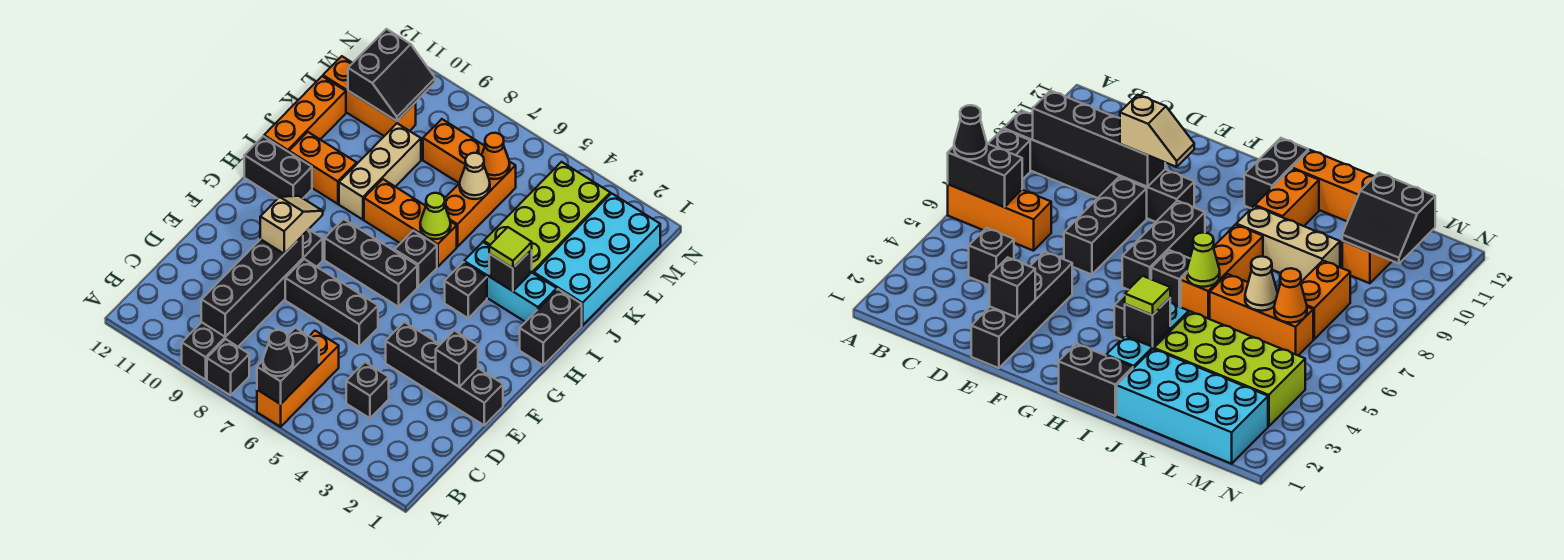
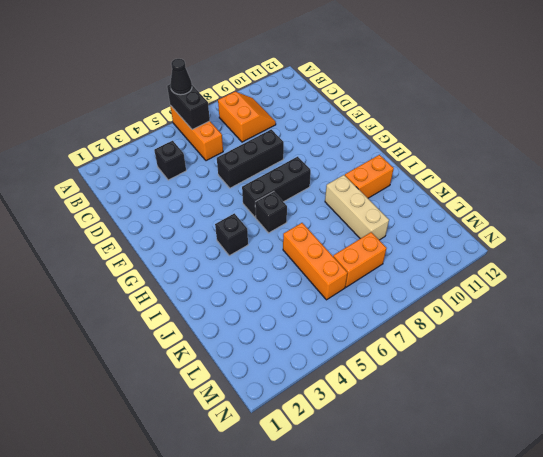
orange slope B8:C9 level 1 top 8 -> black brick A9:F9 level 1
none -> black brick A8 level 1
none -> black brick E1:E4 level 1
none -> black brick H1:I1 level 1
none -> black brick H11:H12 level 1

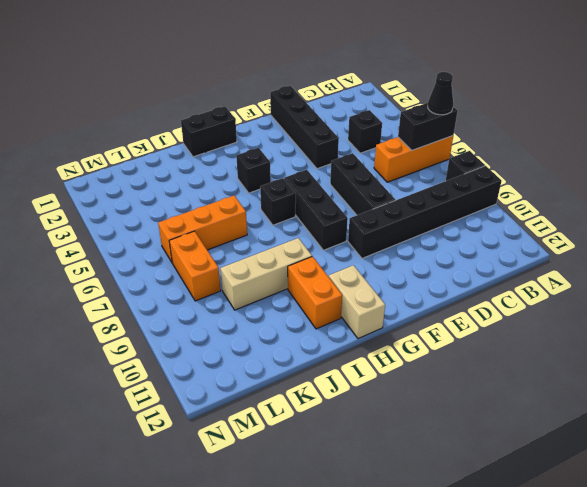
tan brick H11:H12 level 1 -> black brick H11:H12 level 1
none -> cyan brick I2:I4 level 1
none -> orange brick I6:I8 level 1
none -> orange brick I12:K12 level 1
none -> cyan brick J1:M2 level 1

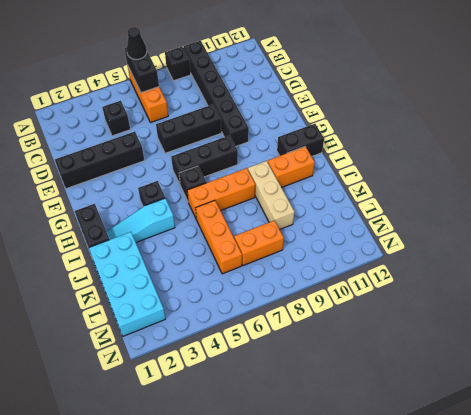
cyan slope I2:I4 level 1 top 4 -> cyan brick I2:I4 level 1
none -> orange brick I12:K12 level 1
none -> lime brick J3:M4 level 1
none -> orange brick L10:L12 level 1
none -> black brick B9:E9 level 2

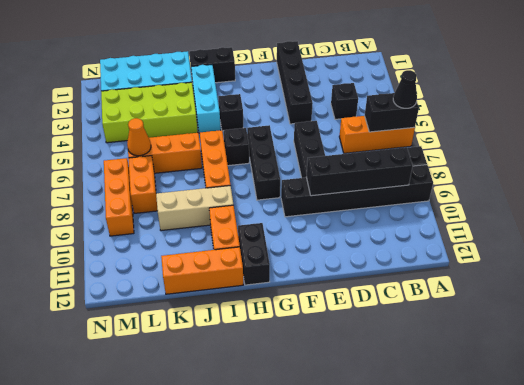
orange brick M7:M9 level 1 -> orange brick L10:L12 level 1
none -> black brick E2 level 2
none -> black brick I3 level 2
none -> lime cone I6 level 2
none -> tan cone K6 level 2

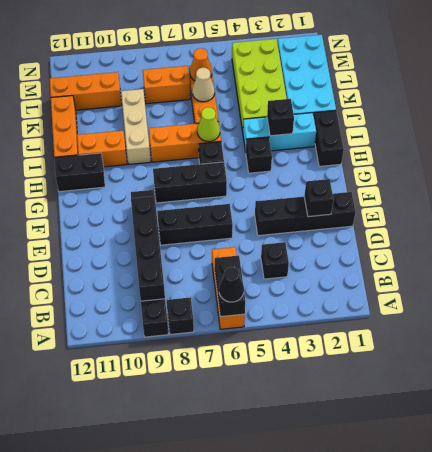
none -> black slope L10:M11 level 2 top 11
none -> tan slope E9:F9 level 3 top E
none -> lime tile I3 level 3

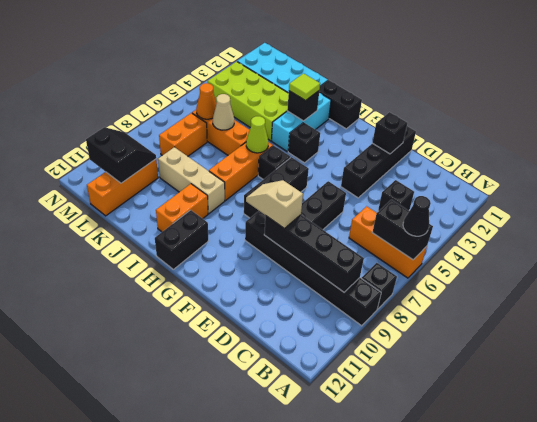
none -> orange brick I12:K12 level 1

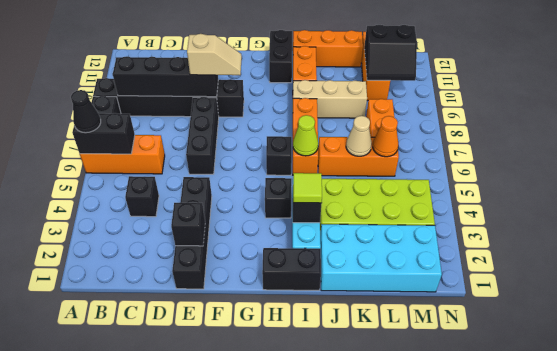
none -> black brick G6:G8 level 1

